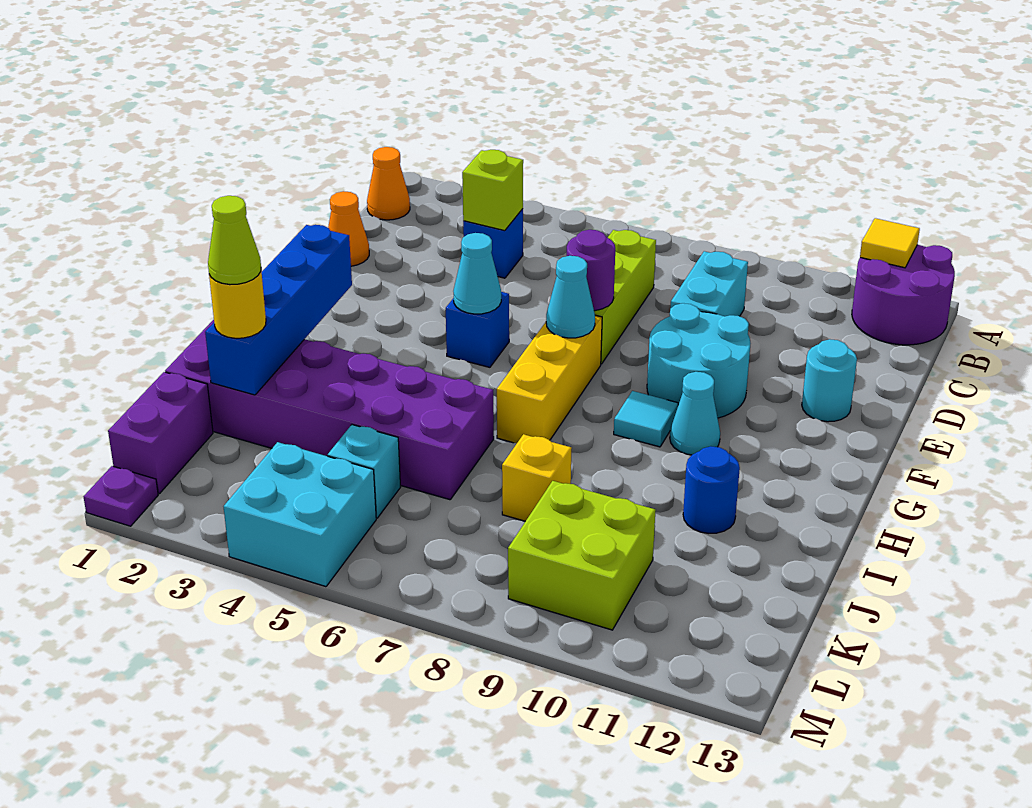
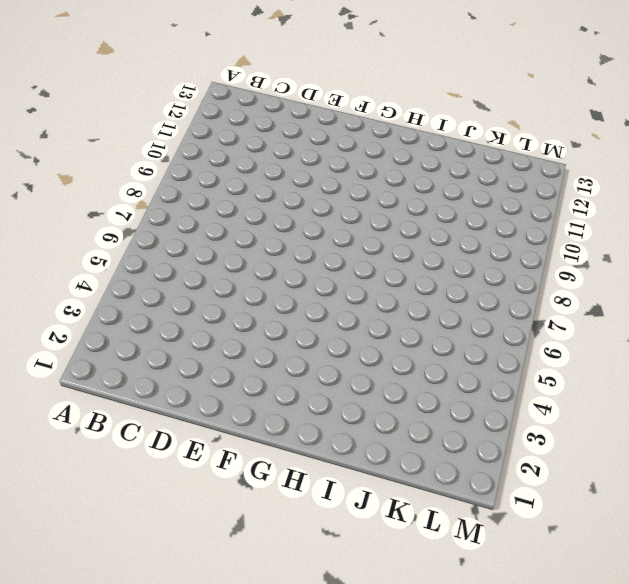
none -> purple round brick A12:B13 level 1
none -> orange cone B1 level 1
none -> blue brick C4 level 1

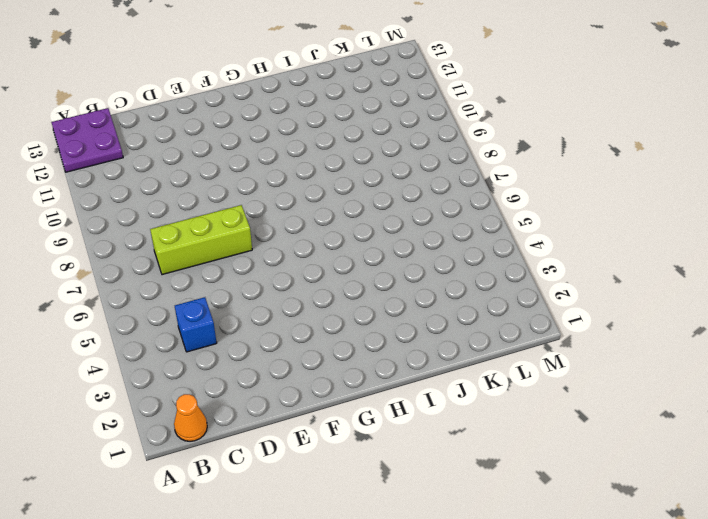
purple plate A12:B13 level 1 -> purple round brick A12:B13 level 1
none -> cyan brick C9:D9 level 1
none -> orange cone D1 level 1
none -> cyan round brick E9:F10 level 1

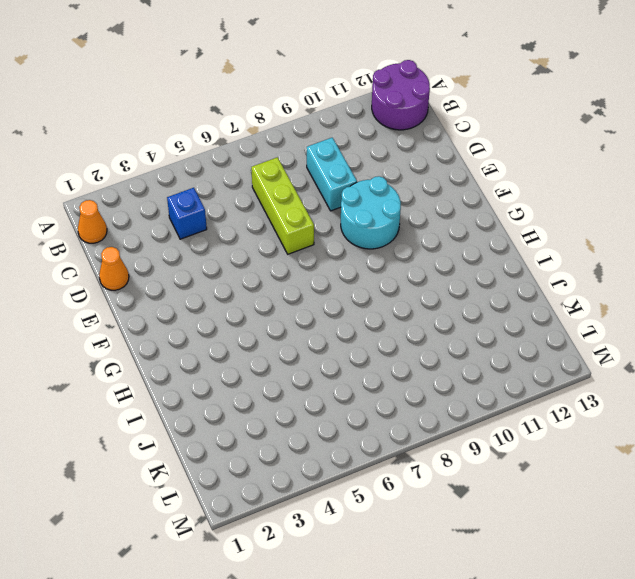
none -> cyan round brick E12 level 1
none -> blue brick F5 level 1
none -> yellow brick F7:H7 level 1

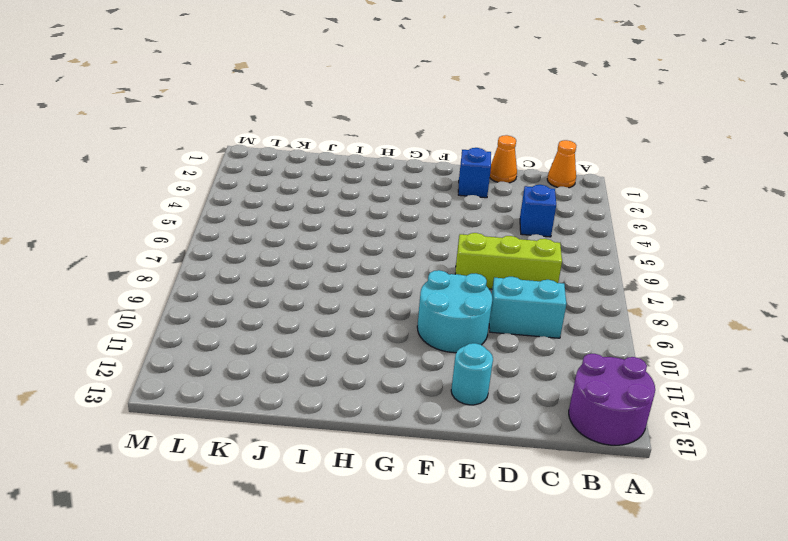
blue brick E2 level 1 -> blue brick F5 level 1
none -> yellow brick F7:H7 level 1
none -> cyan tile G9 level 1
none -> cyan cone G10 level 1

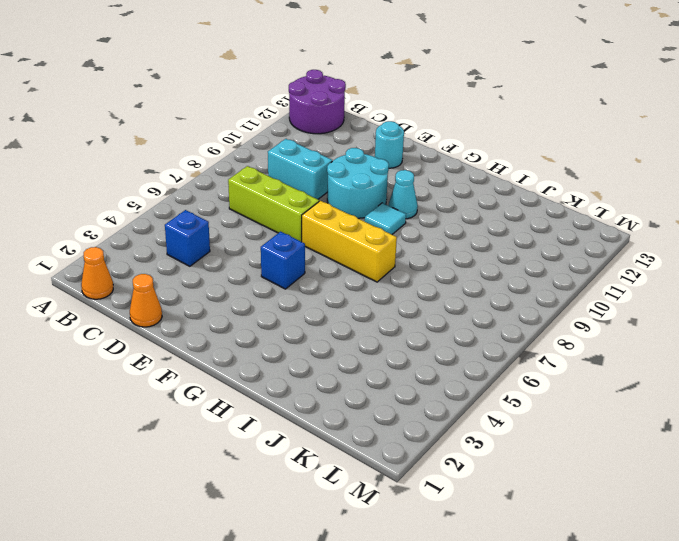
none -> purple brick I1:J6 level 1
none -> blue round brick I11 level 1
none -> yellow brick J8 level 1

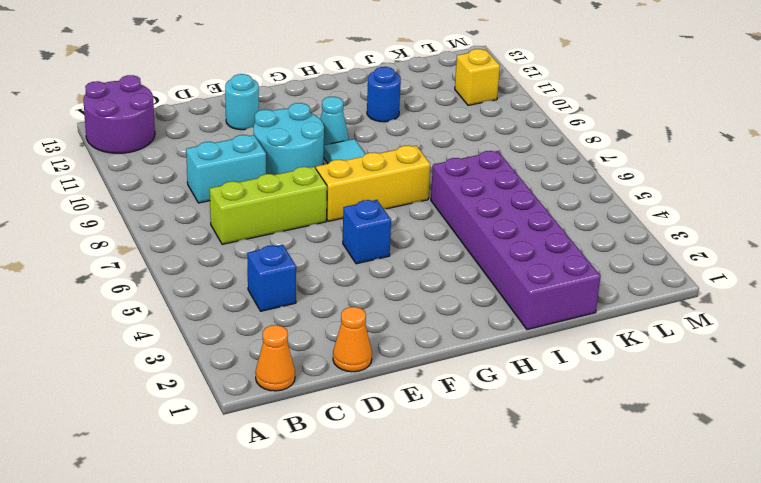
yellow brick L11 level 1 -> yellow brick J8 level 1
none -> purple brick K1:L1 level 1
none -> cyan brick K5 level 1
none -> lime brick K9:L10 level 1

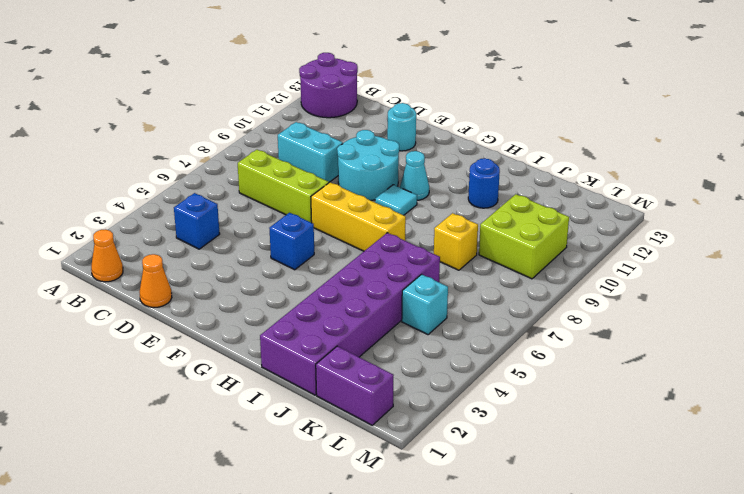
none -> cyan brick L4:M5 level 1
none -> purple plate M1 level 1
none -> yellow tile A12 level 2

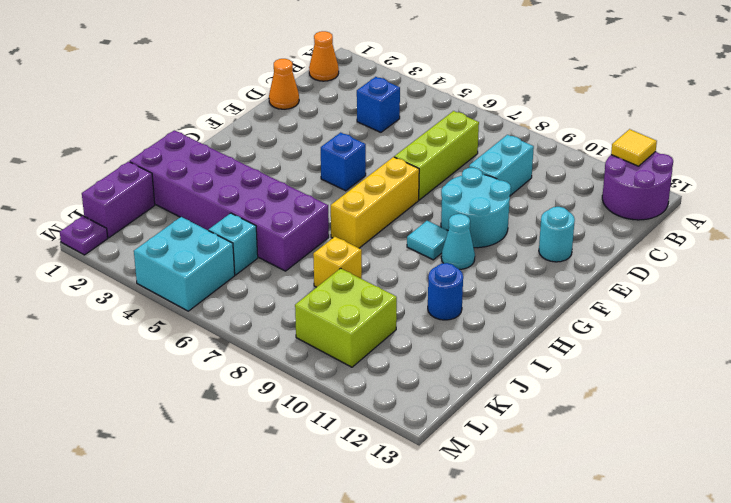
none -> lime brick C4 level 2
none -> purple round brick E7 level 2
none -> cyan cone F5 level 2

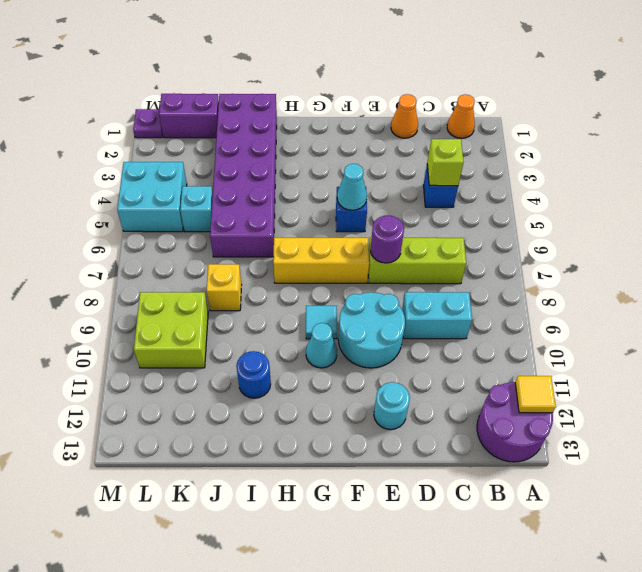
none -> cyan cone F7 level 2
none -> blue brick G2:J2 level 2
none -> yellow round brick J2 level 3

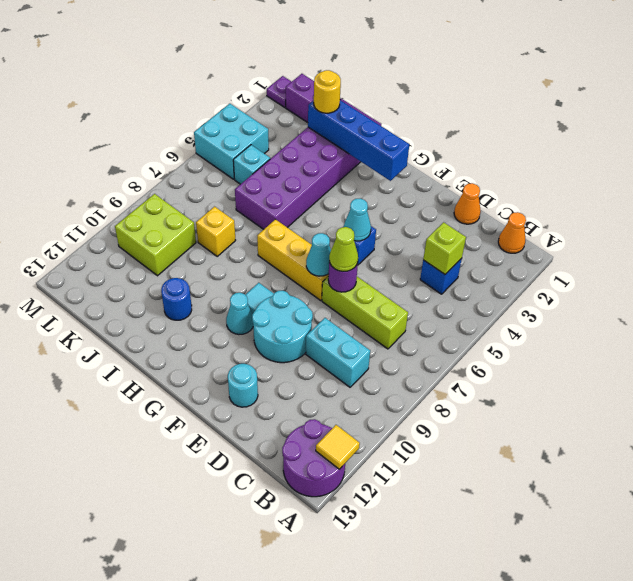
lime cone E7 level 3 -> lime cone J2 level 4

